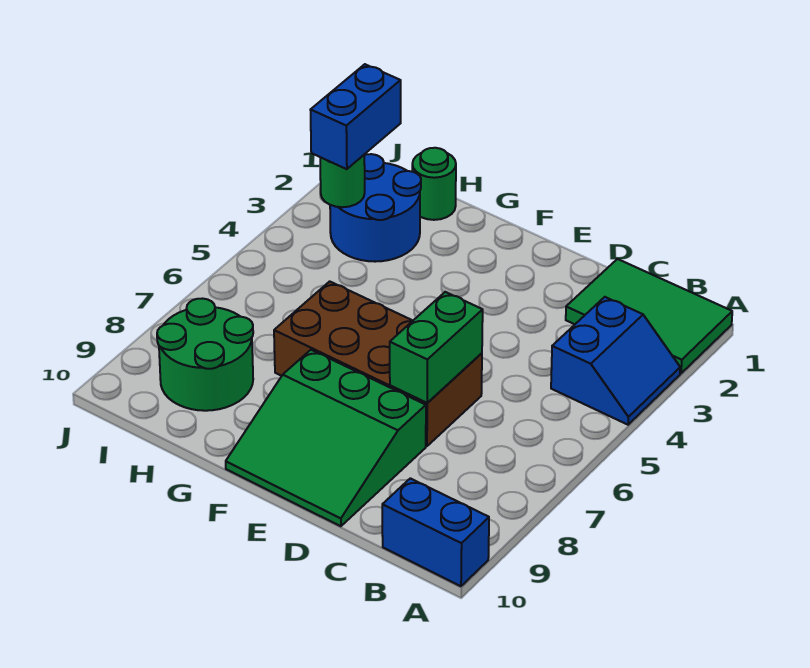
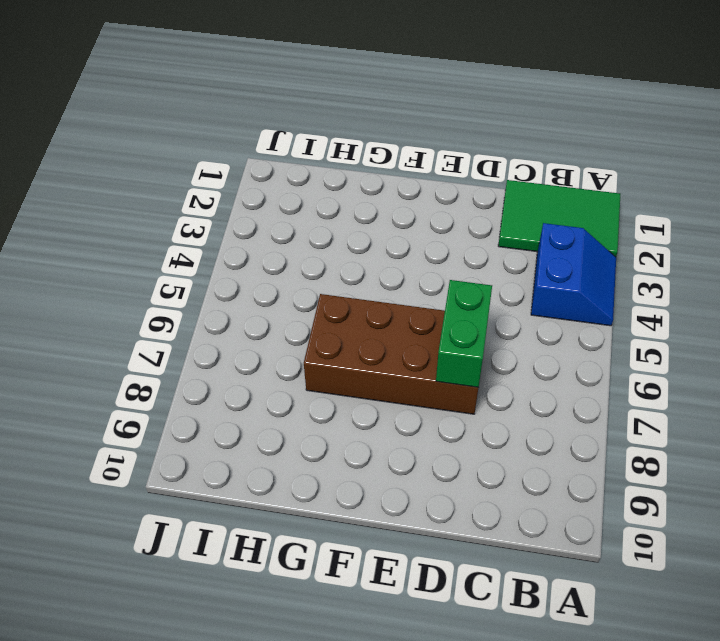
none -> blue brick A10:B10 level 1
none -> green slope D8:F10 level 1 top 8

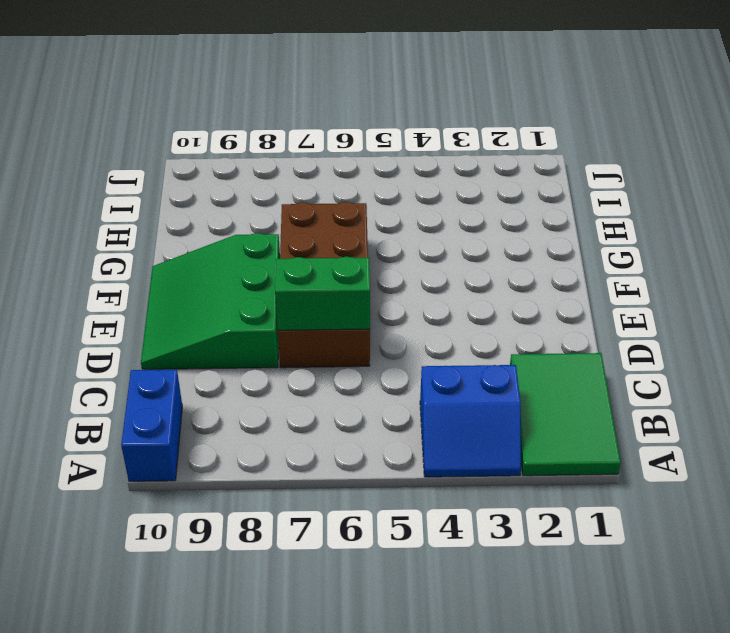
none -> green round brick H1 level 1
none -> blue round brick H2:I3 level 1

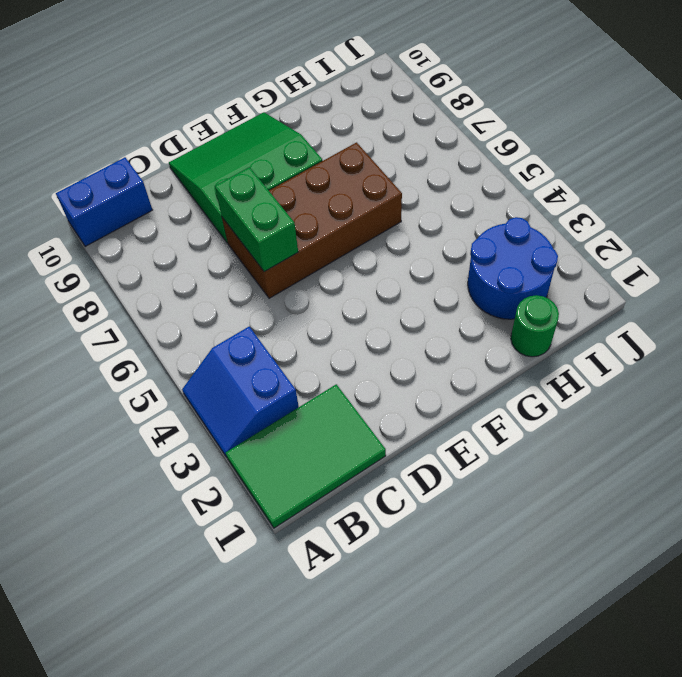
none -> green round brick H8:I9 level 1
none -> green round brick I3 level 2

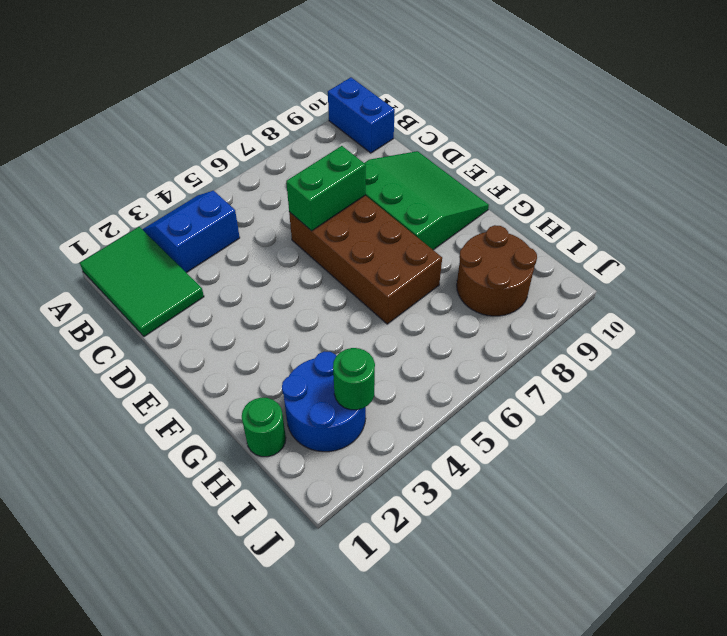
brown round brick H8:I9 level 1 -> green round brick H8:I9 level 1
none -> blue brick I2:I3 level 3

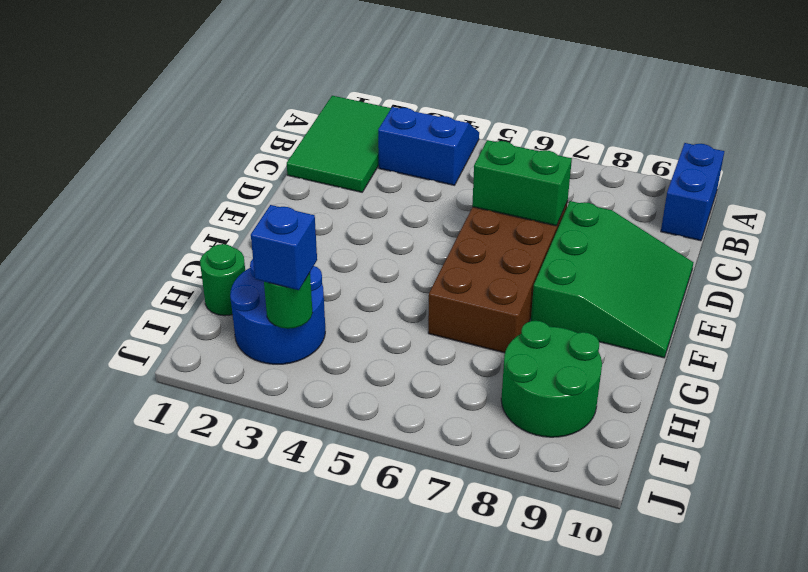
blue brick I3 level 3 -> blue brick I2:I3 level 3

